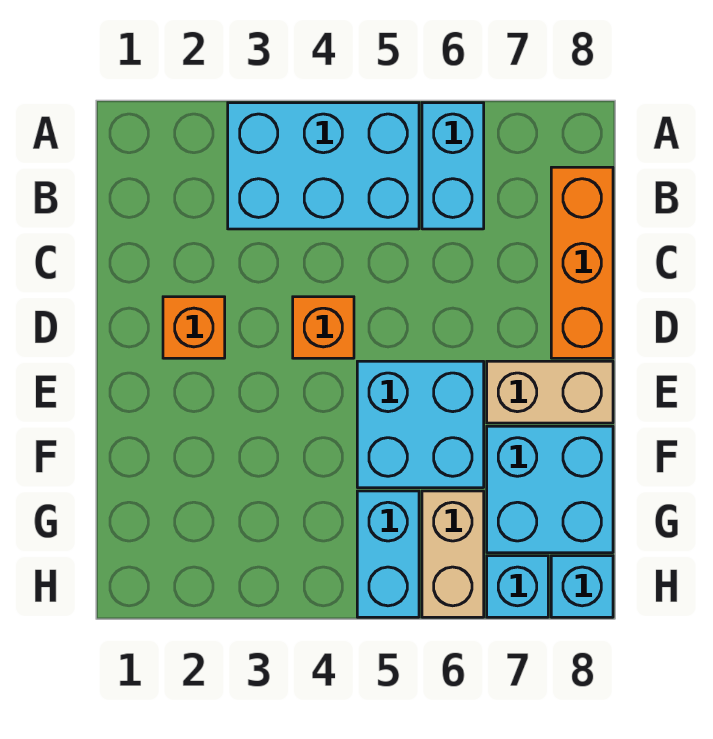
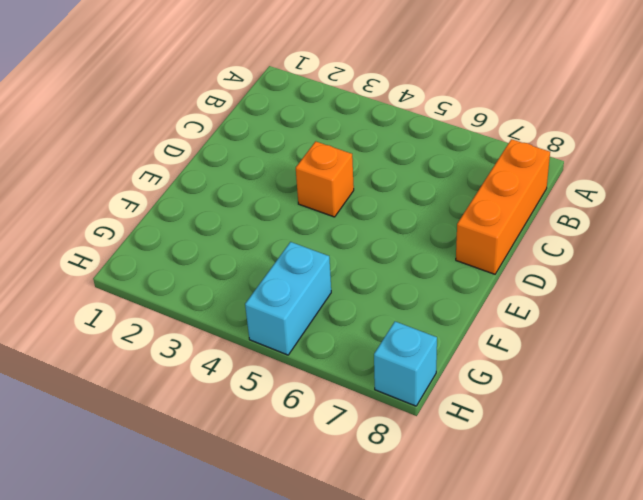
none -> cyan brick A3:B5 level 1
none -> cyan brick A6:B6 level 1
none -> orange brick D2 level 1

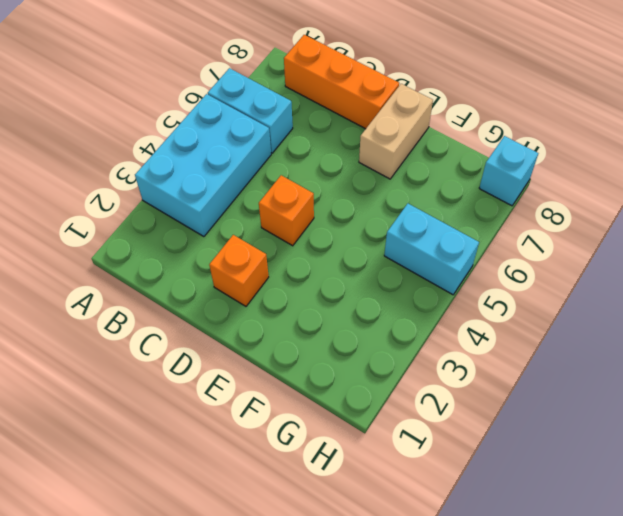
none -> cyan brick E5:F6 level 1
none -> cyan brick F7:G8 level 1
none -> tan brick G6:H6 level 1

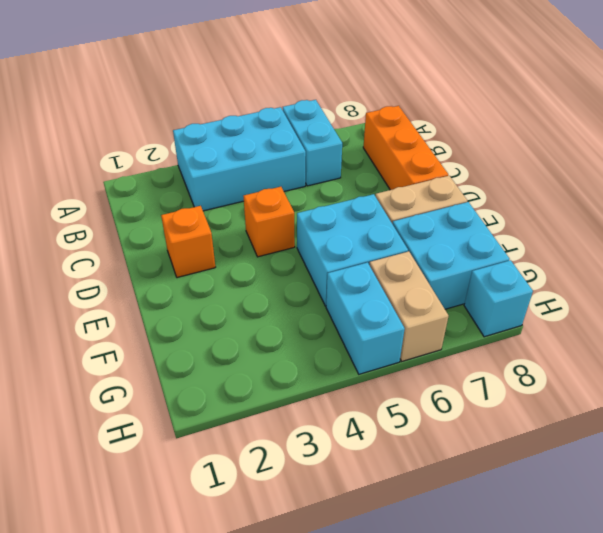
none -> cyan brick H7 level 1

